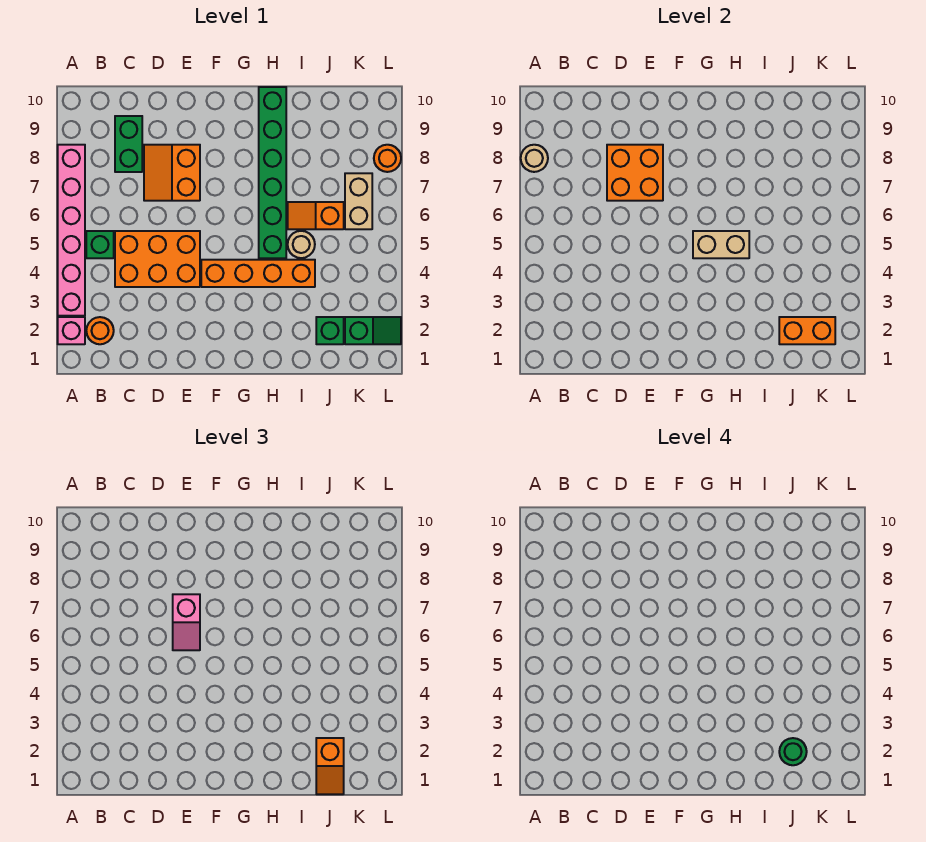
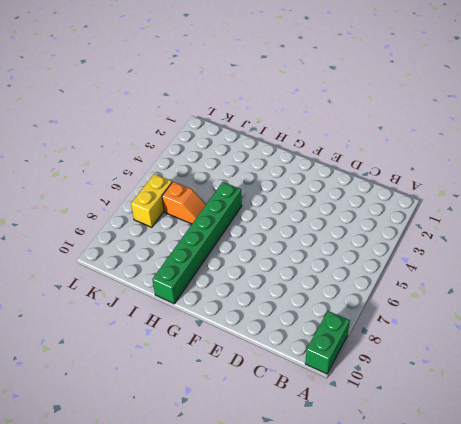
green brick A9:A10 level 1 -> green brick C8:C9 level 1
yellow brick K6:K7 level 1 -> tan brick K6:K7 level 1
none -> pink brick A2 level 1
none -> pink brick A3:A8 level 1
none -> orange round brick B2 level 1

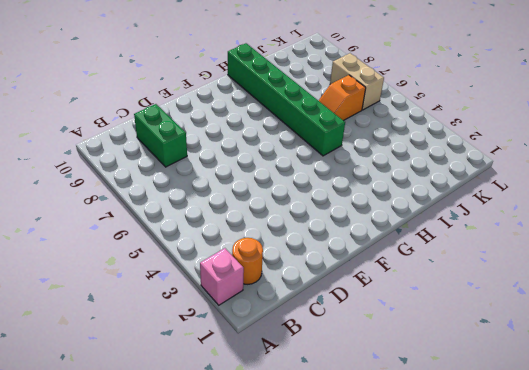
none -> pink brick A3:A8 level 1
none -> green brick B5 level 1
none -> orange brick C4:E5 level 1

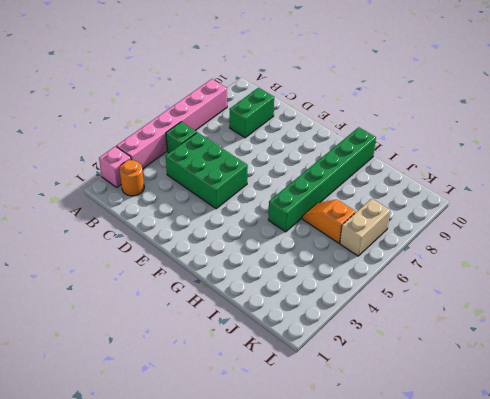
green brick C4:E5 level 1 -> orange brick C4:E5 level 1
none -> orange slope D7:E8 level 1 top E
none -> orange brick F4:I4 level 1
none -> tan round brick I5 level 1

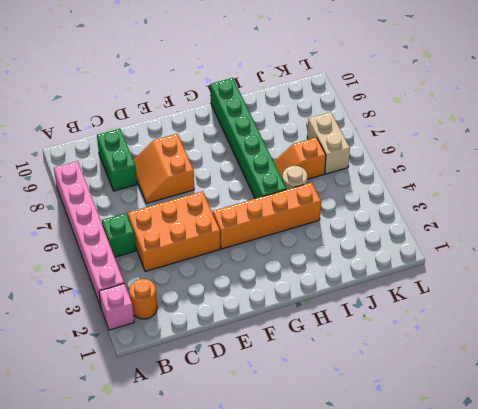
none -> green brick J2 level 1
none -> green slope K2:L2 level 1 top K
none -> orange round brick L8 level 1

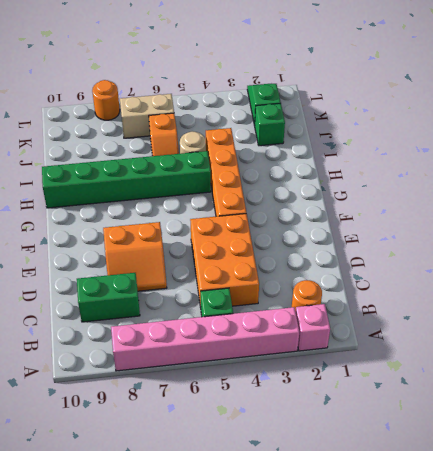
none -> tan round brick A8 level 2
none -> orange brick D7:E8 level 2
none -> tan brick G5:H5 level 2

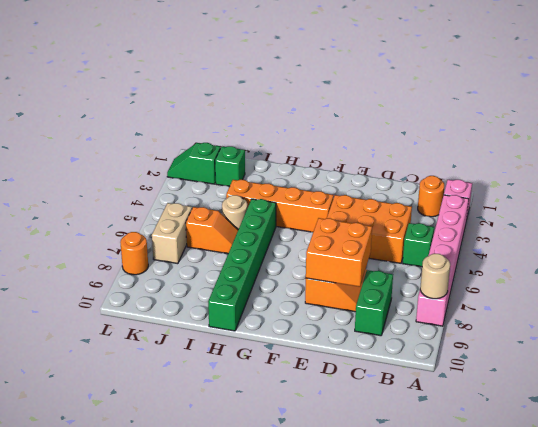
none -> tan brick G5:H5 level 2
none -> orange brick J2:K2 level 2
none -> pink slope E6:E7 level 3 top 7

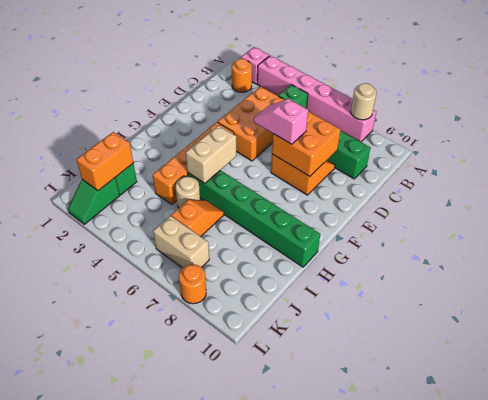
none -> orange slope J1:J2 level 3 top 2
none -> green round brick J2 level 4

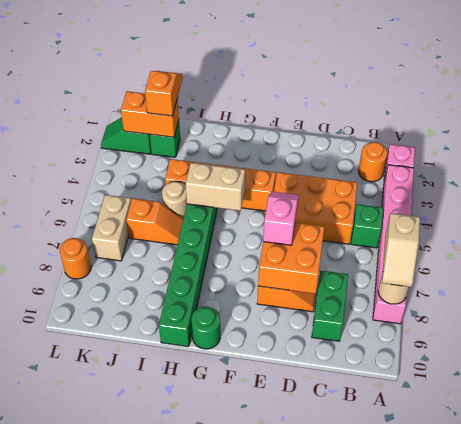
tan slope A7:A8 level 3 top 7 -> none
green round brick G10 level 1 -> green round brick J2 level 4

